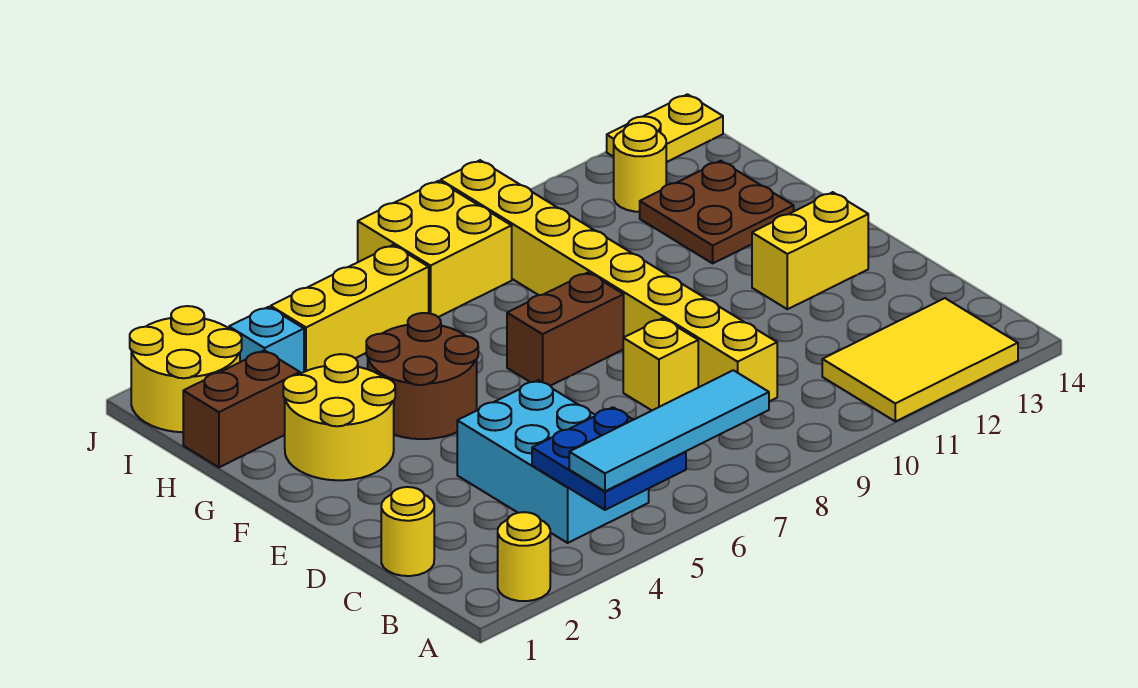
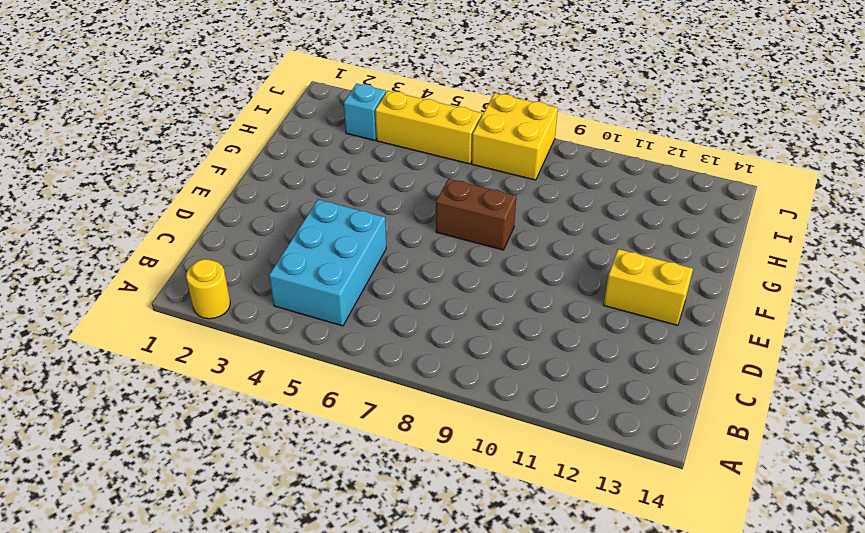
none -> yellow tile A11:B13 level 1
none -> yellow round brick C1 level 1
none -> yellow brick C9:J9 level 1

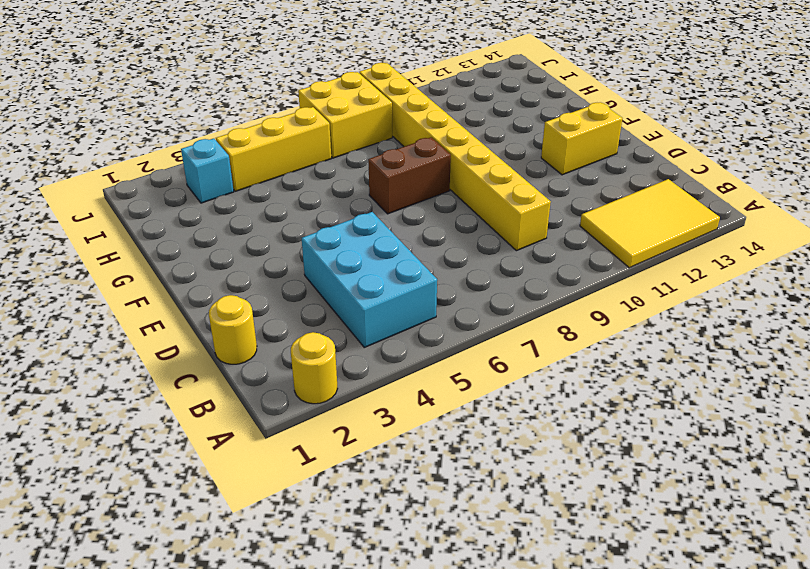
none -> yellow brick D8 level 1
none -> yellow round brick F2:G3 level 1
none -> brown round brick F4:G5 level 1

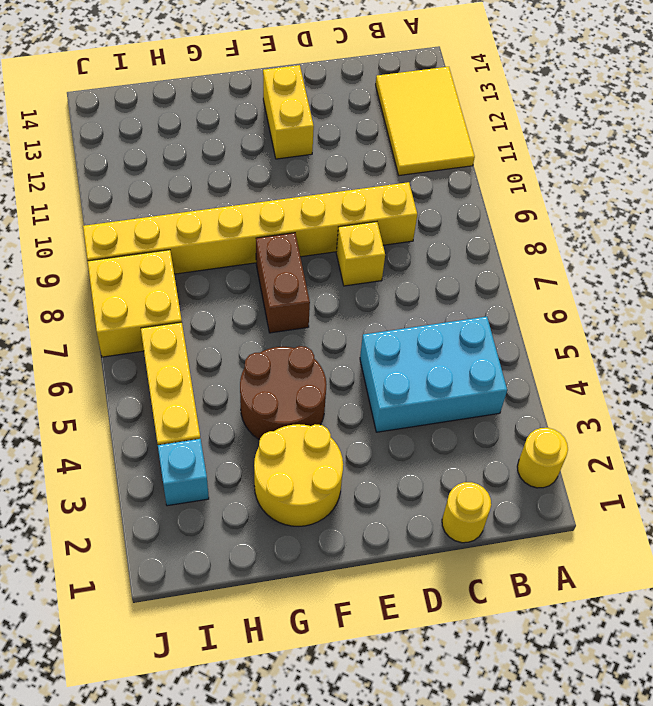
none -> brown plate G12:H13 level 1
none -> brown brick H1:H2 level 1
none -> yellow round brick I1:J2 level 1

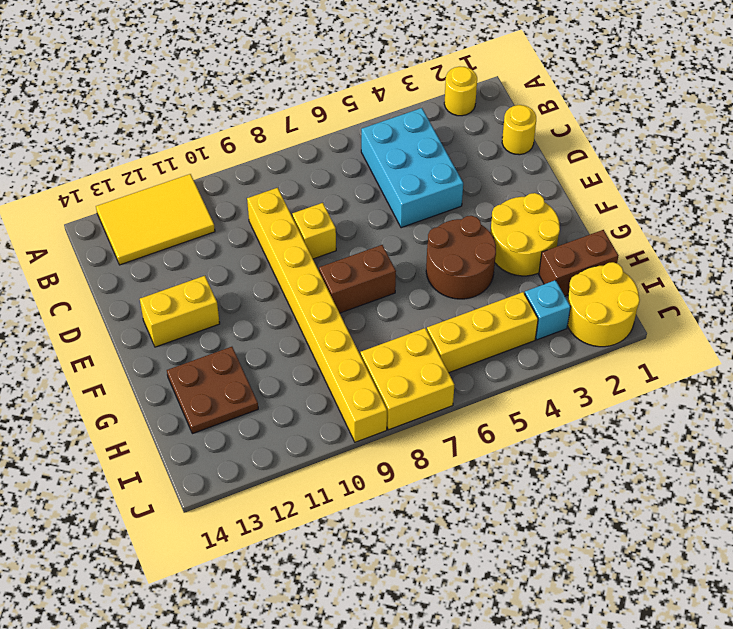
none -> yellow round brick I12 level 1
none -> yellow plate J13:J14 level 1
none -> blue plate A4:B5 level 2

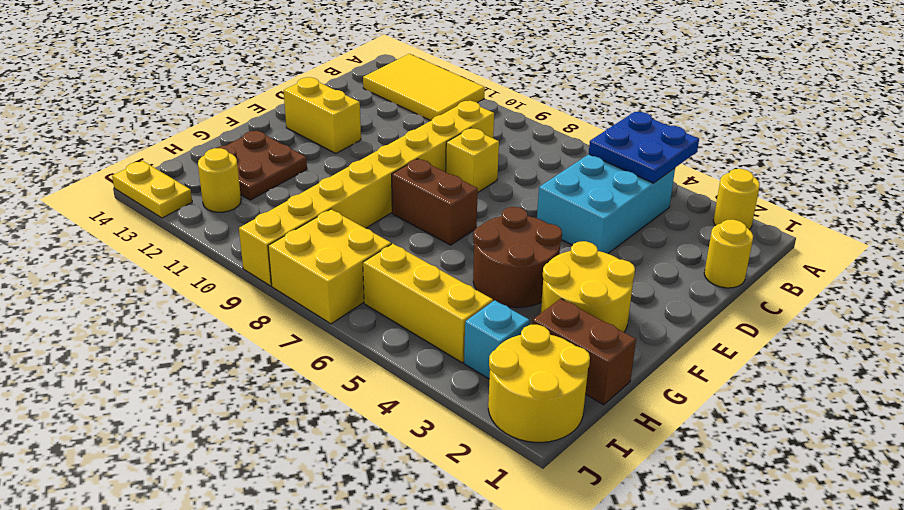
none -> cyan tile A4:A7 level 3

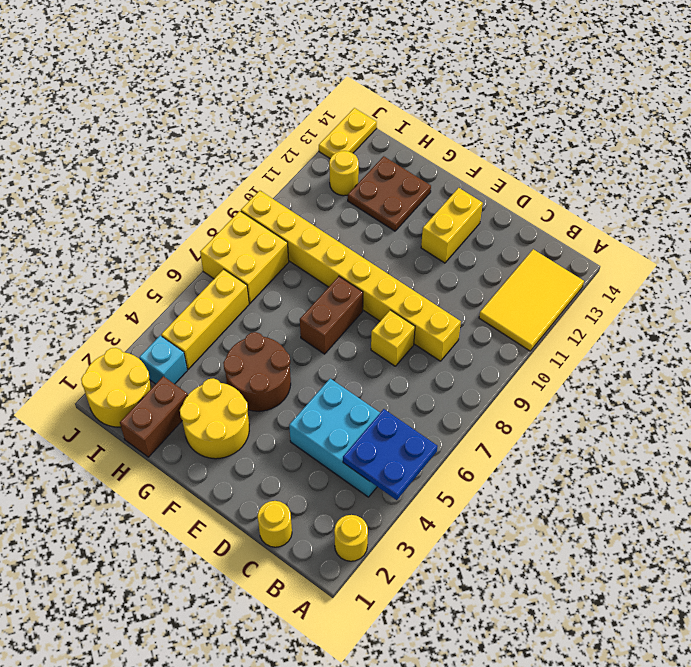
none -> cyan tile A4:A7 level 3

